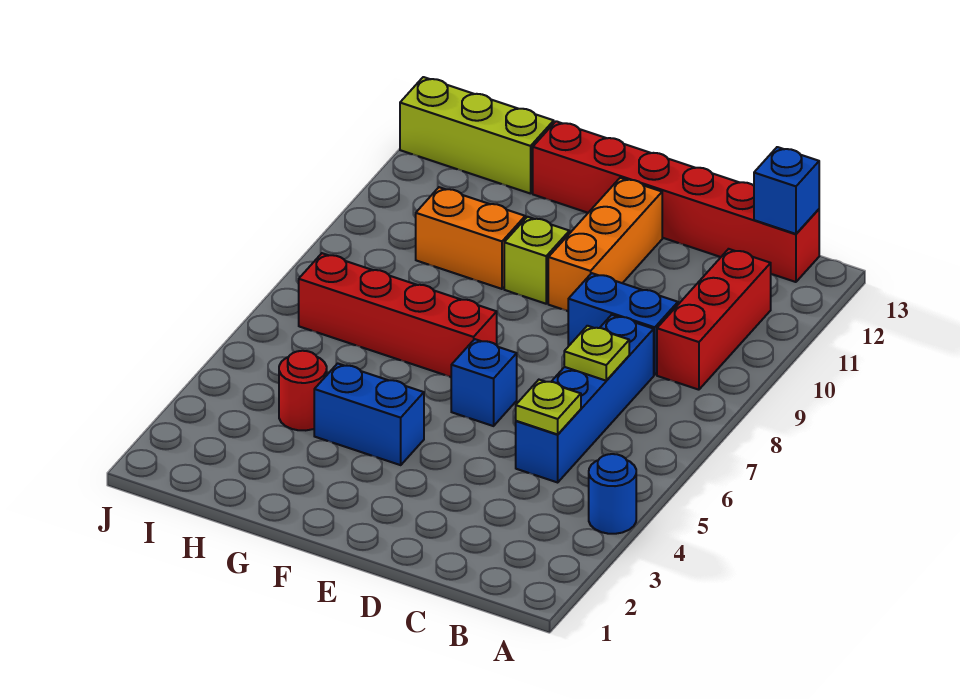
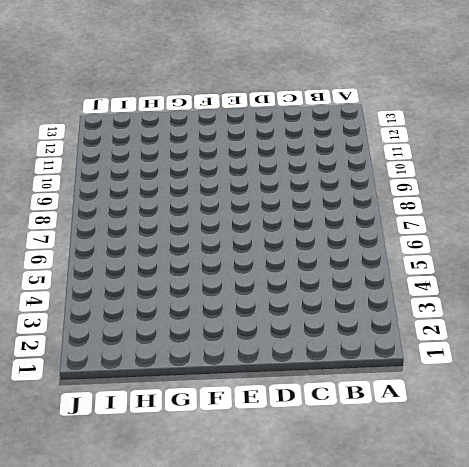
none -> blue round brick A4 level 1
none -> red brick B9:B11 level 1
none -> red brick B13:G13 level 1

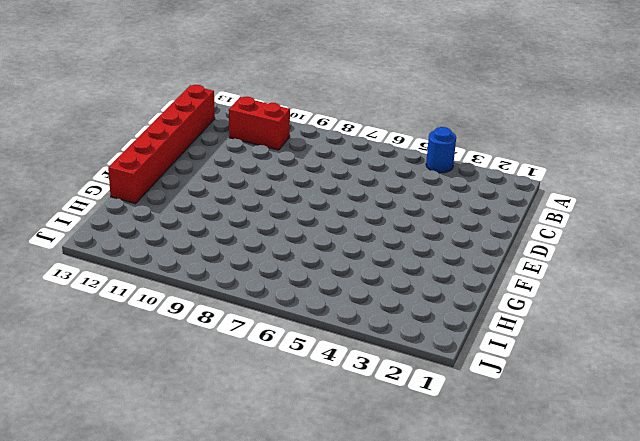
red brick B10:B11 level 1 -> red brick B9:B11 level 1
none -> blue brick C5:C8 level 1
none -> blue brick C9:D9 level 1
none -> blue brick E6 level 1

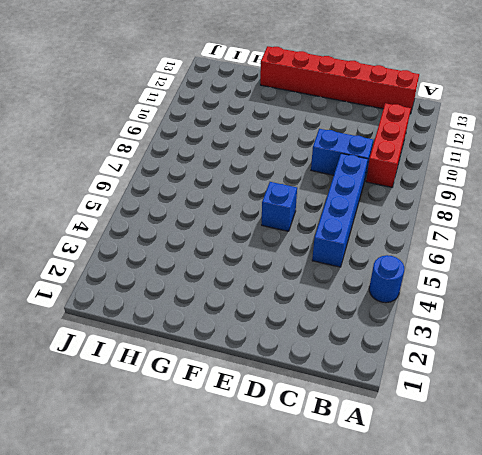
none -> orange brick E10:E12 level 1
none -> blue brick F4:G4 level 1
none -> red brick F7:I7 level 1

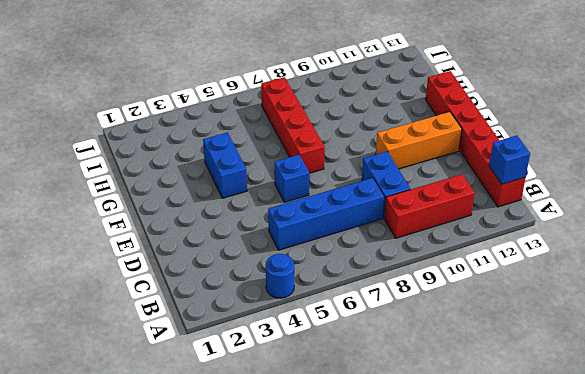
none -> lime brick F10 level 1
none -> orange brick G10:H10 level 1
none -> red round brick H4 level 1

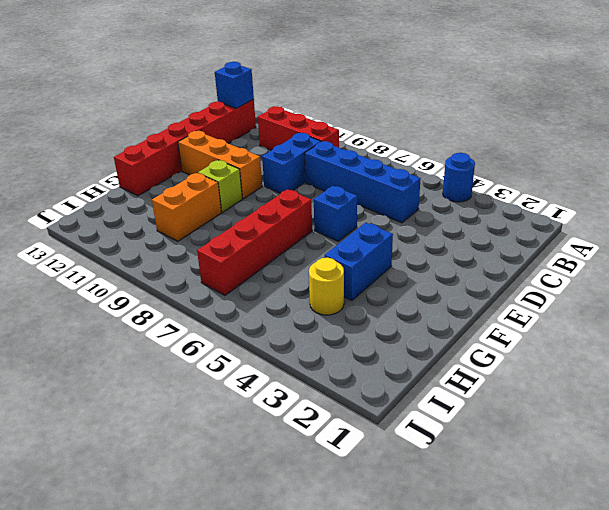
yellow round brick H4 level 1 -> red round brick H4 level 1
none -> lime brick H13:J13 level 1
none -> lime plate C5 level 2
none -> lime plate C7 level 2

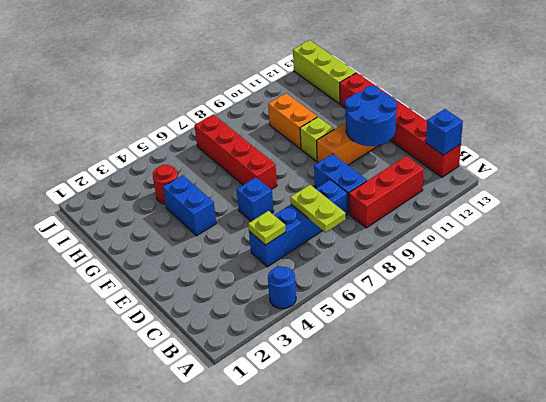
lime plate B7:C7 level 2 -> lime plate C7 level 2
blue round brick D11:E12 level 2 -> none

